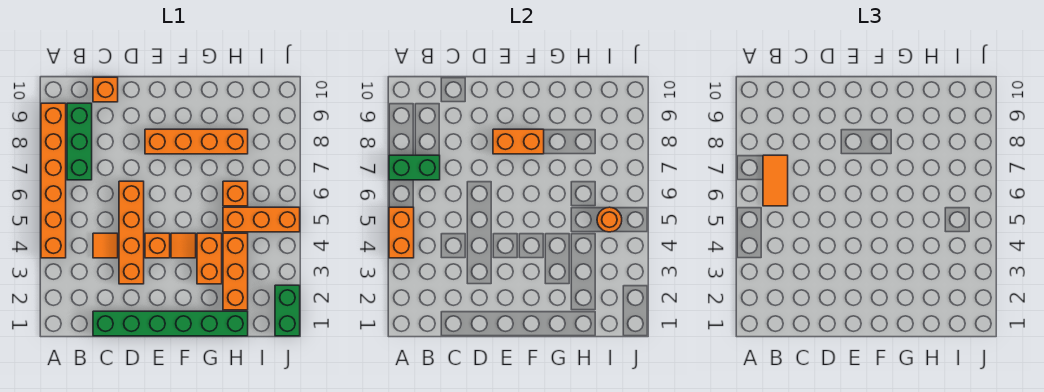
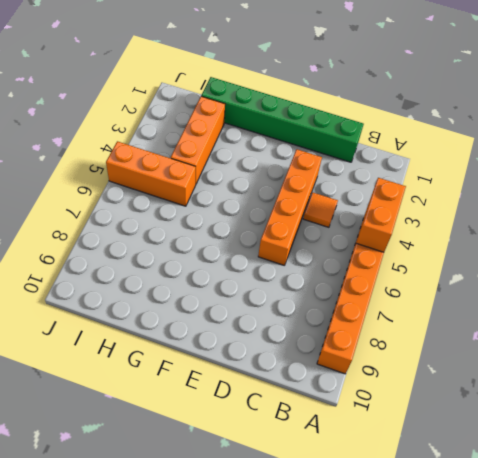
none -> green brick B7:B9 level 1
none -> orange brick C10 level 1
none -> orange brick E4 level 1

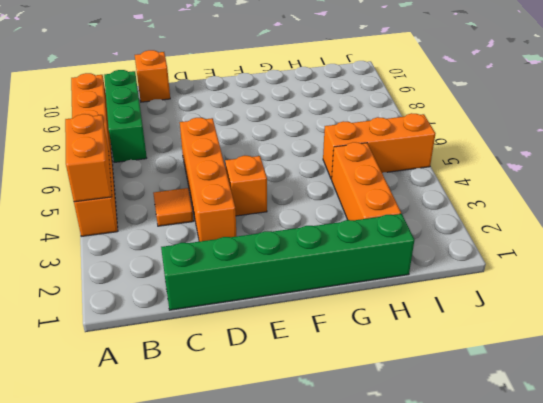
none -> orange brick E8:H8 level 1
none -> orange tile F4 level 1
none -> orange brick G3:G4 level 1

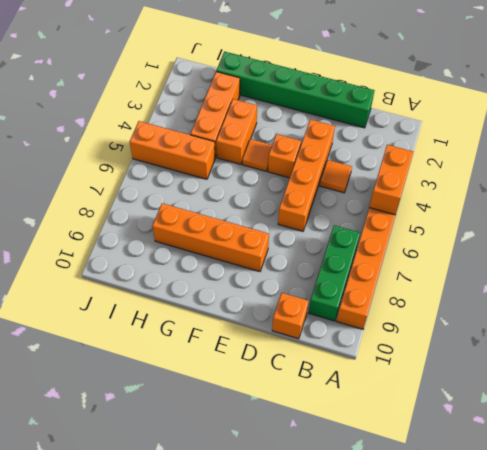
none -> orange brick H6 level 1
none -> green brick J1:J2 level 1
none -> green brick A7:B7 level 2

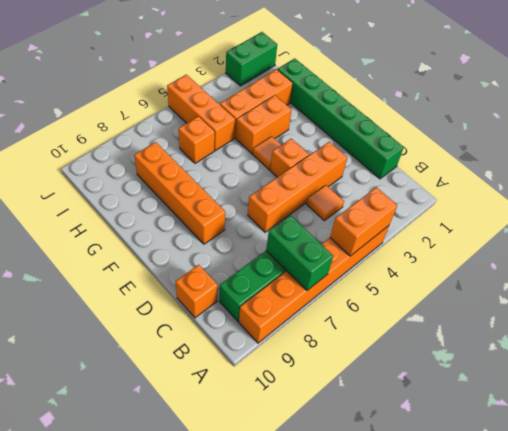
none -> orange brick E8:F8 level 2
none -> orange round brick I5 level 2
none -> orange tile B6:B7 level 3

